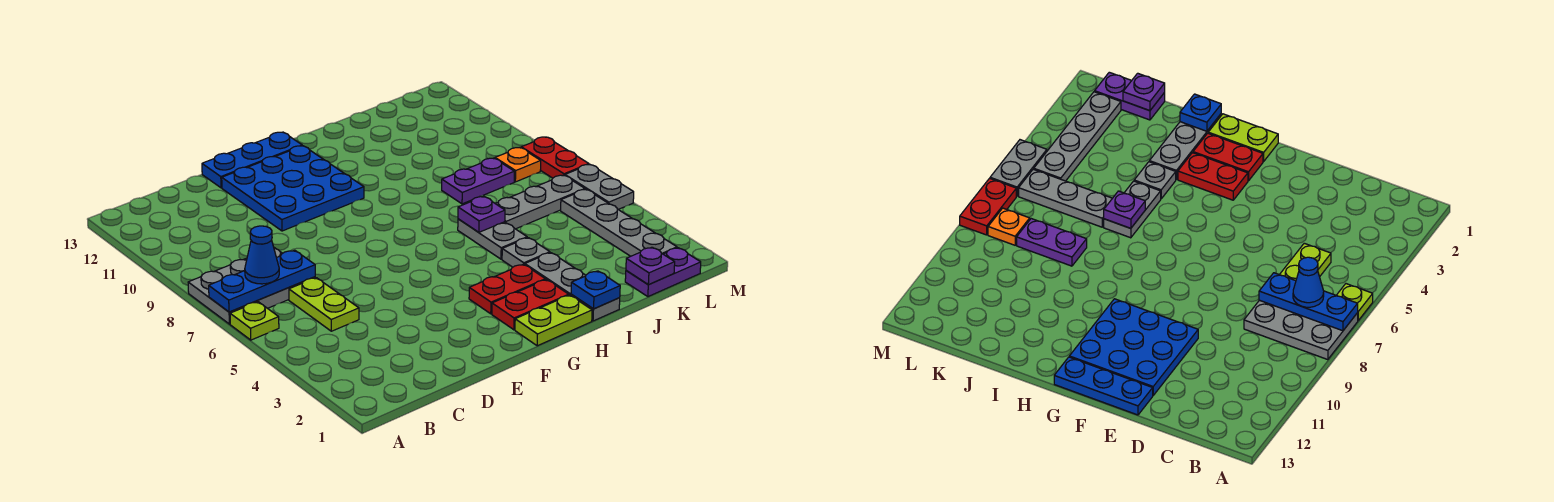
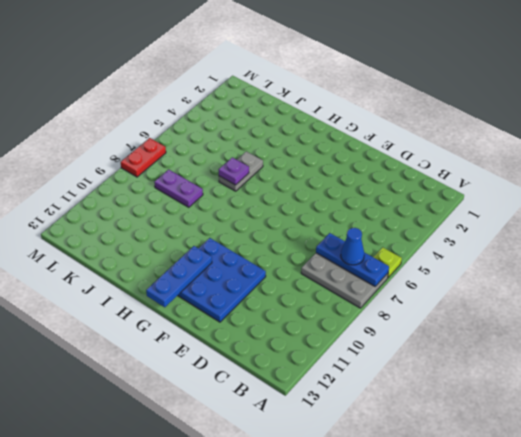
blue plate G11:G13 level 2 -> blue plate E13:G13 level 1
none -> lime plate C5:C6 level 1
none -> lime plate G1:H1 level 1
none -> red plate G2:H2 level 1

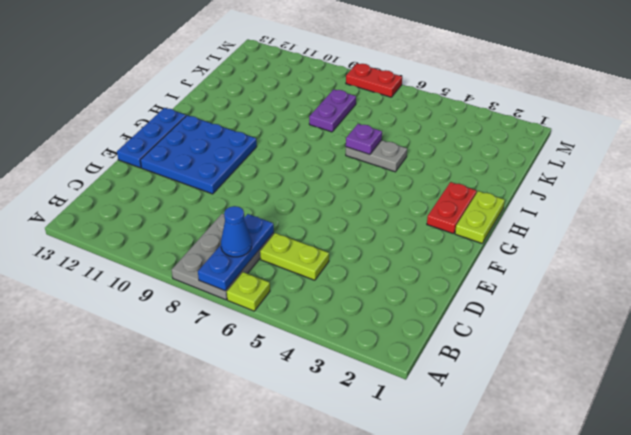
none -> red plate G3:H3 level 1
none -> grey plate I1:I3 level 1
none -> grey plate I4 level 1

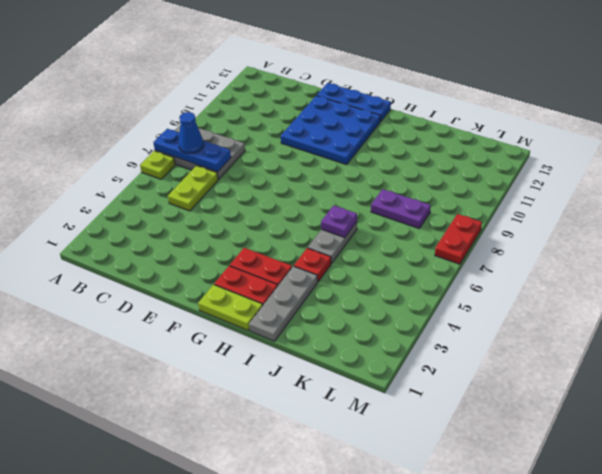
red plate I4 level 1 -> grey plate I4 level 1
none -> grey plate J6:L6 level 1
none -> purple plate K1:L1 level 1
none -> grey plate L2:L5 level 1

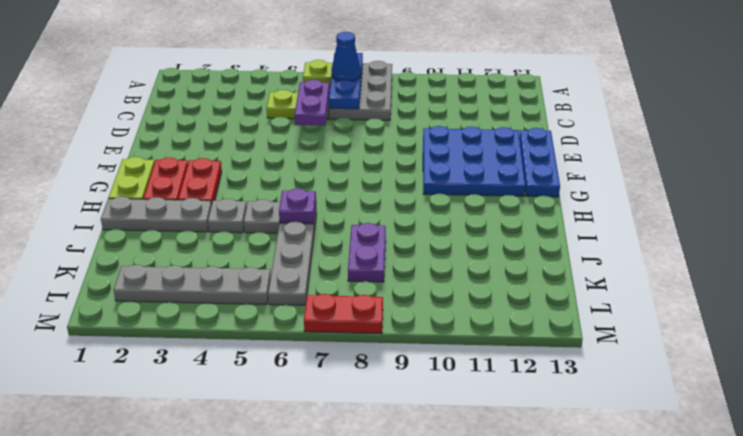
purple plate C6:D6 level 2 -> purple plate K1:L1 level 1
none -> orange plate L8 level 1
none -> grey plate M5:M6 level 1
none -> blue plate I1 level 2

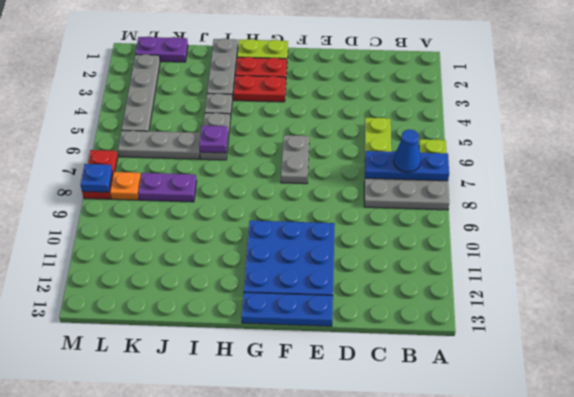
grey plate F6:F7 level 1 -> grey plate M5:M6 level 1
blue plate M8 level 2 -> blue plate I1 level 2
none -> purple plate K1 level 2

